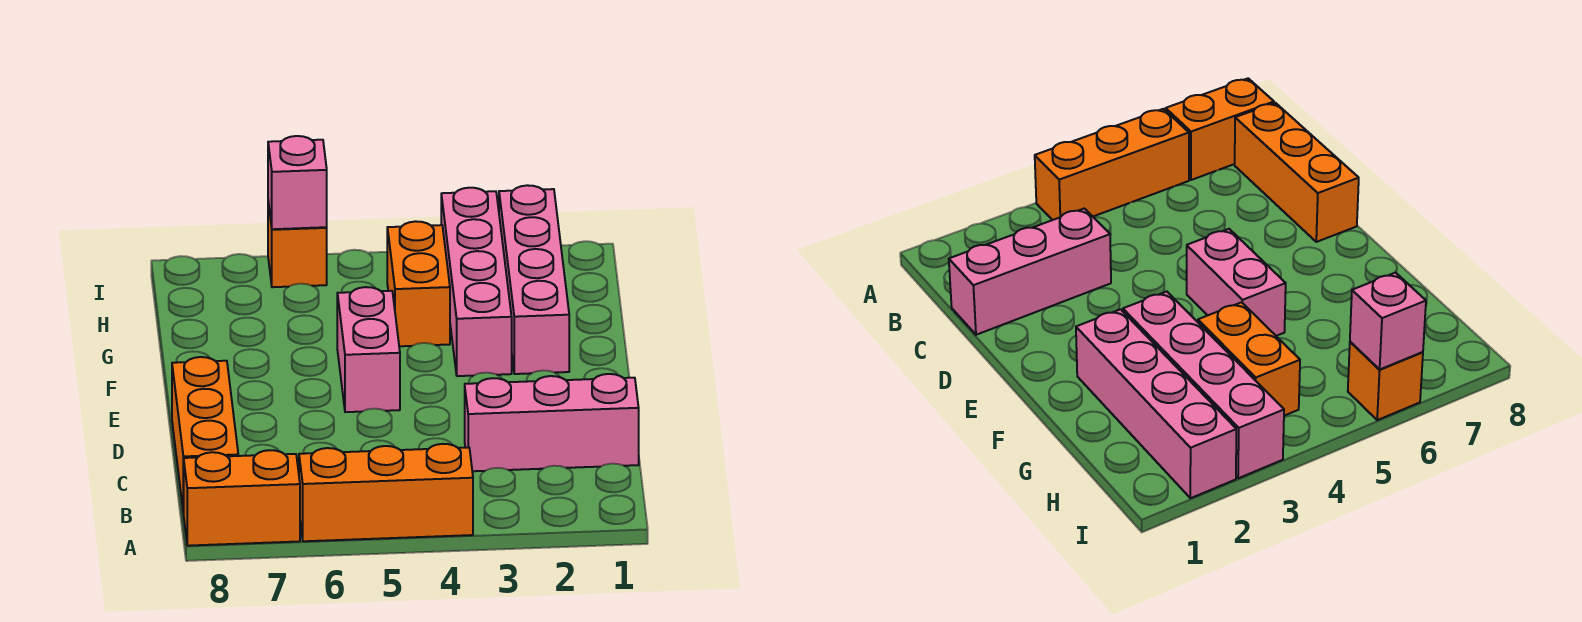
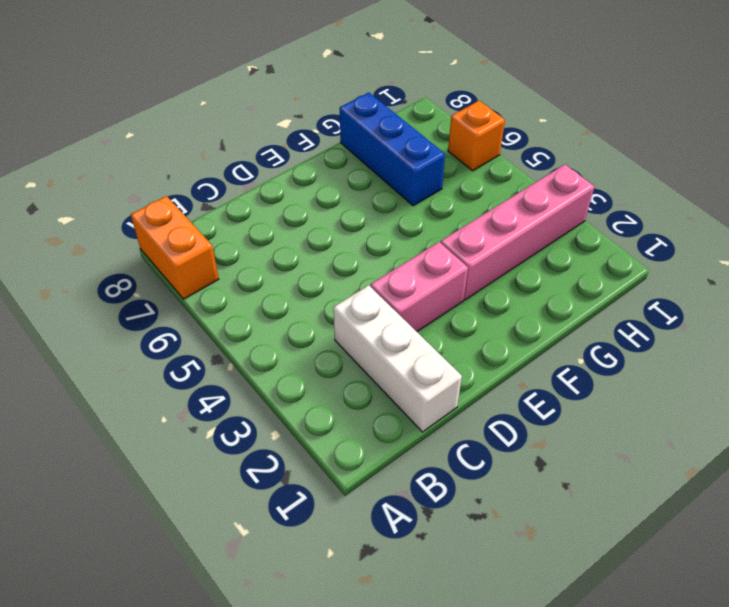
white brick C1:C3 level 1 -> pink brick C1:C3 level 1
pink brick D3:E3 level 1 -> pink brick E5:F5 level 1
blue brick G6:G8 level 1 -> none
none -> orange brick A4:A6 level 1
none -> orange brick B8:D8 level 1

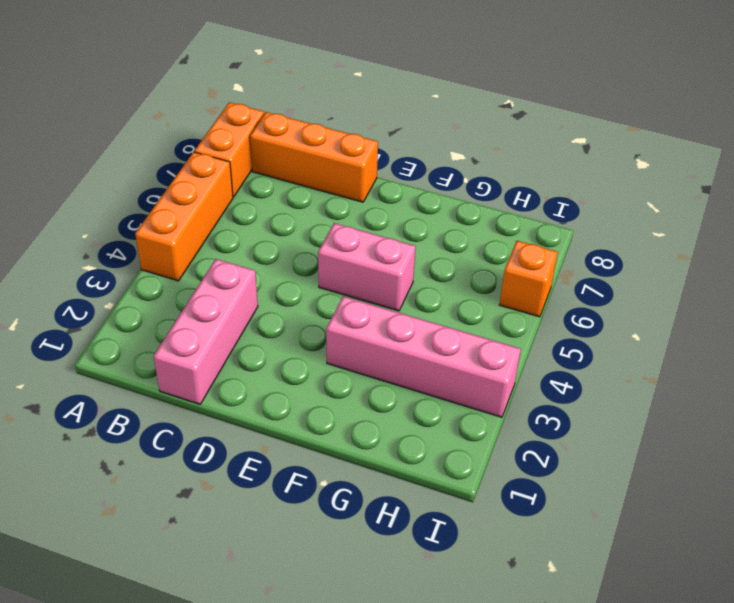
none -> pink brick F2:I2 level 1
none -> orange brick G4:H4 level 1

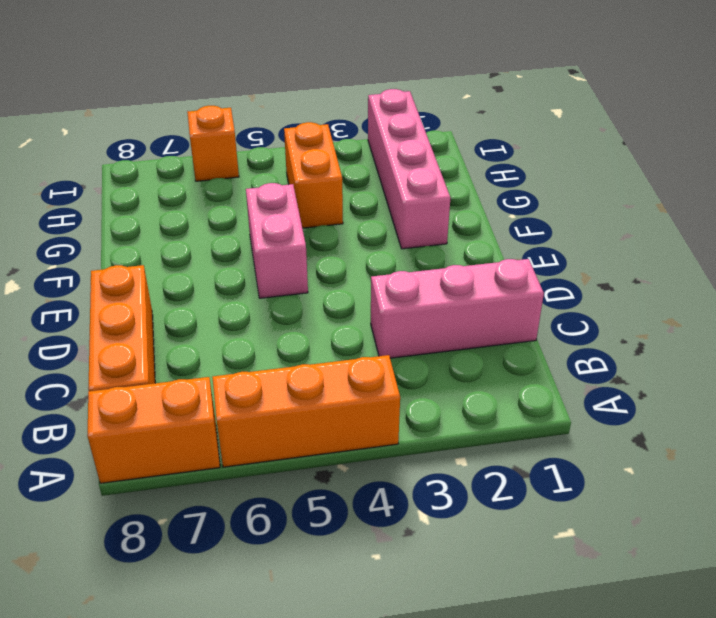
none -> pink brick F3:I3 level 1
none -> pink brick I6 level 2

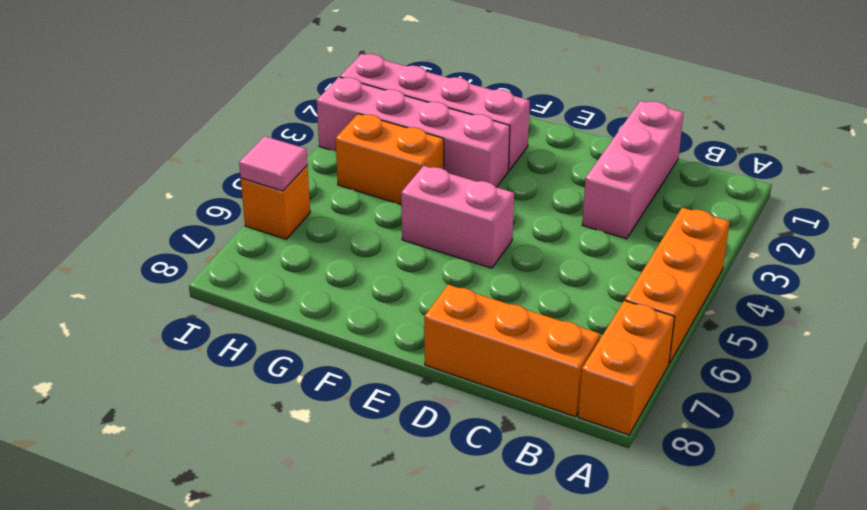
pink tile I6 level 2 -> pink brick I6 level 2

